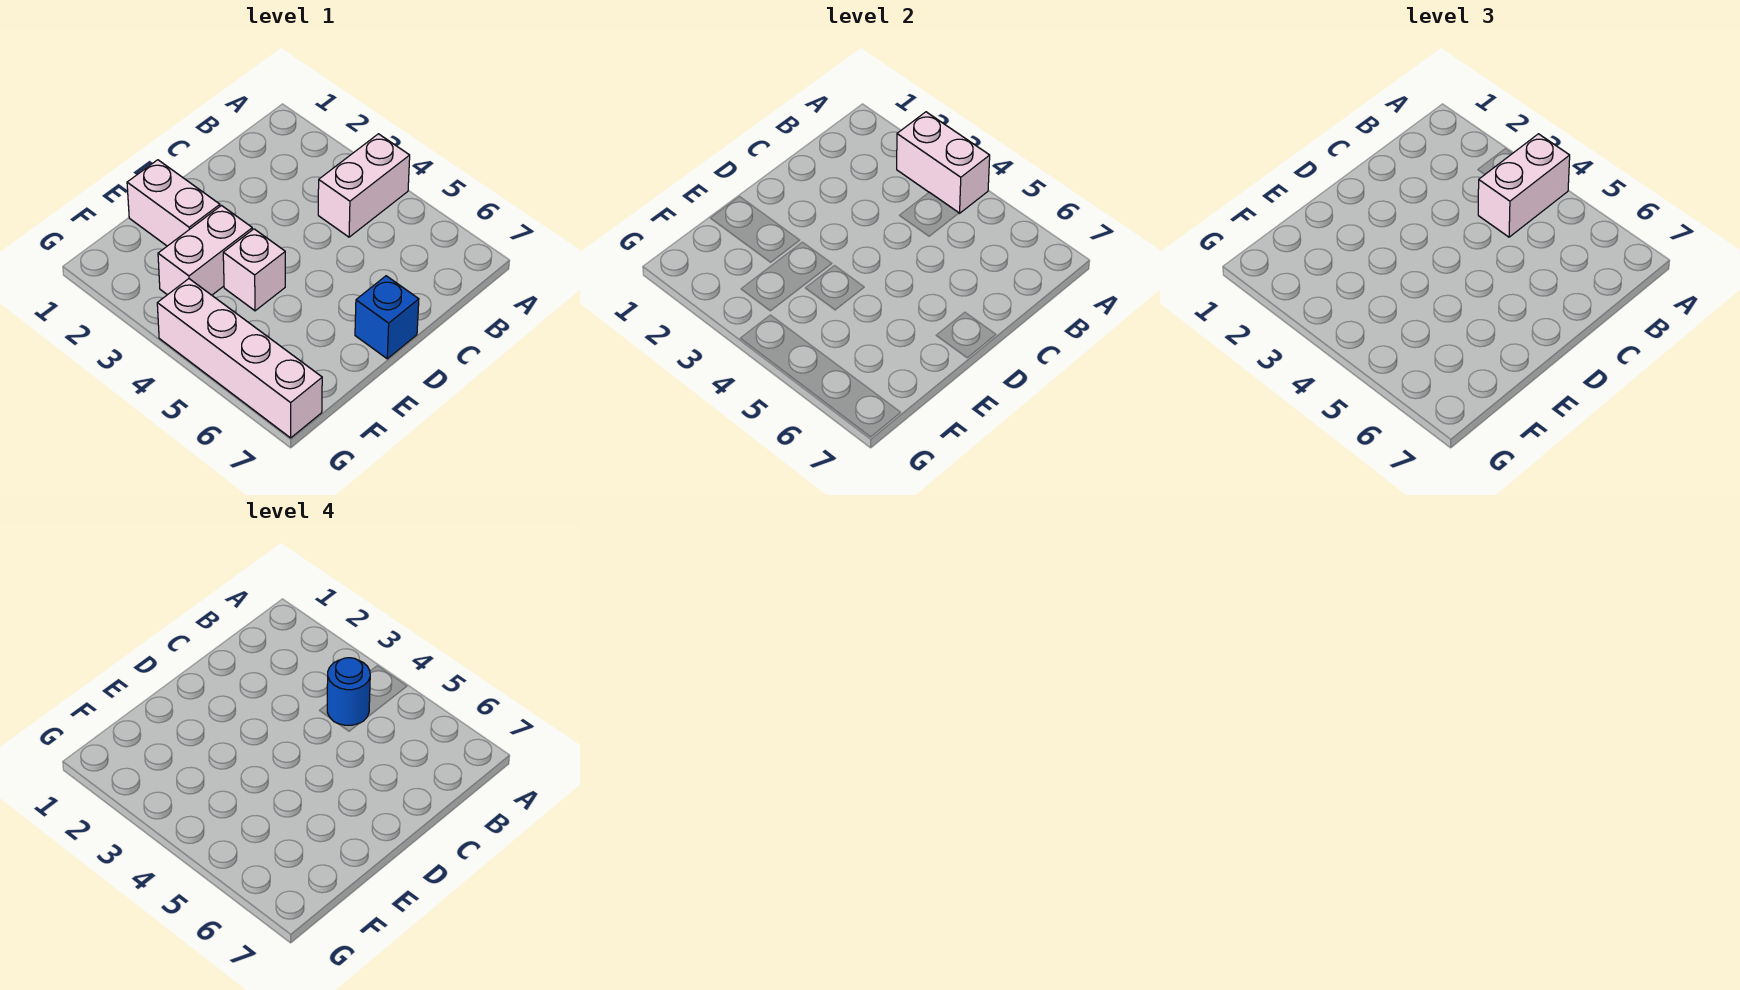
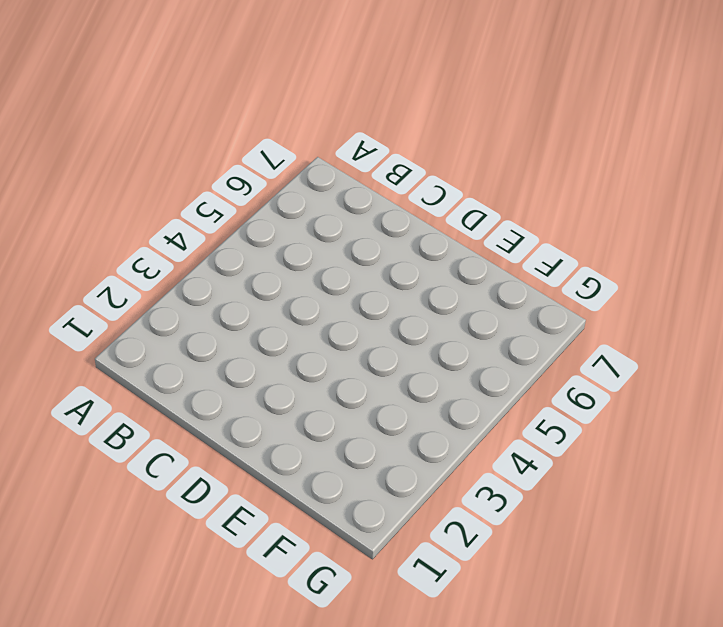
none -> white brick A4:B4 level 1
none -> blue brick D7 level 1

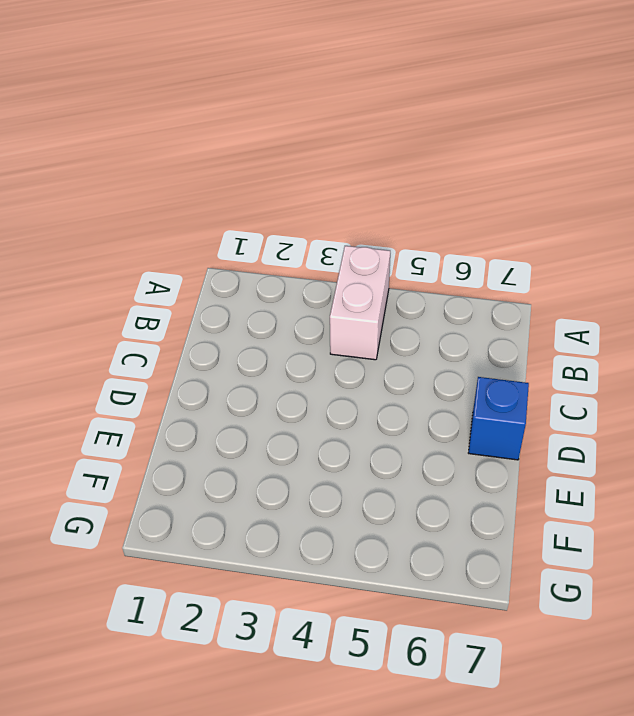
none -> white brick E1:E2 level 1
none -> white brick E3:F3 level 1

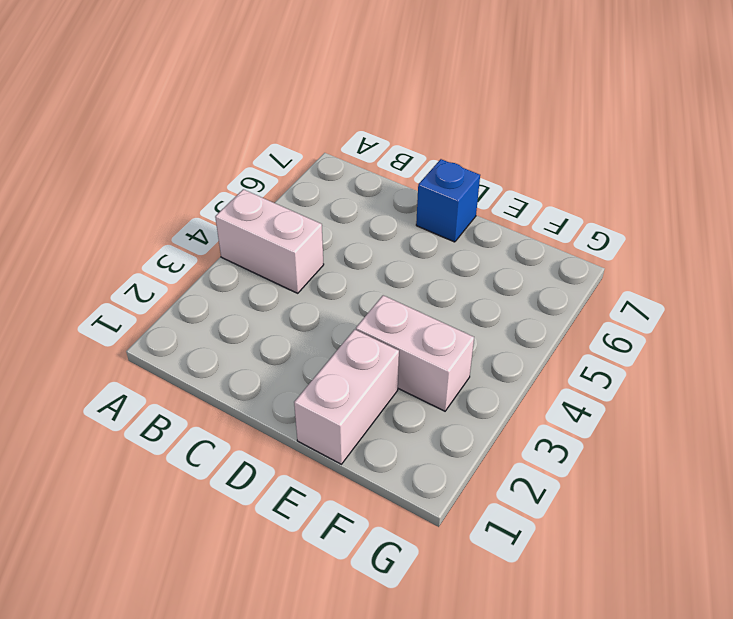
none -> white brick E4 level 1
none -> white brick G4:G7 level 1

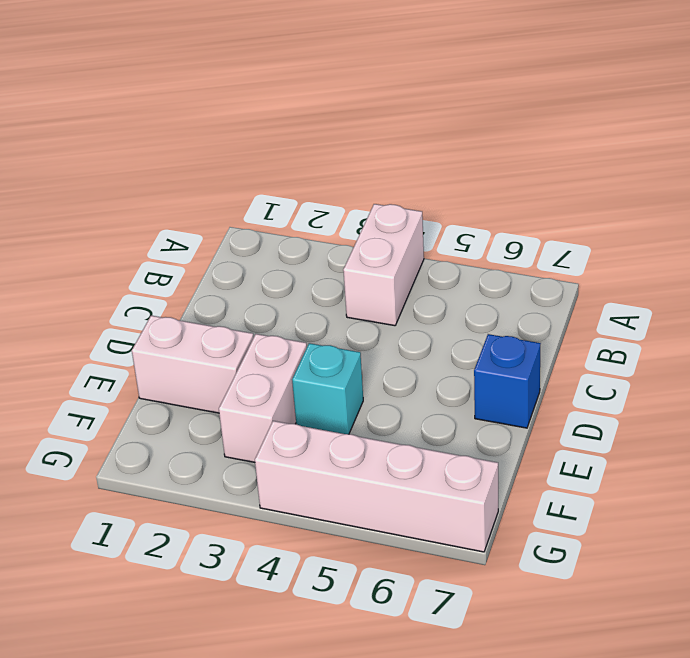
cyan brick E4 level 1 -> white brick E4 level 1
none -> white brick A3:A4 level 2
none -> white brick A4:B4 level 3

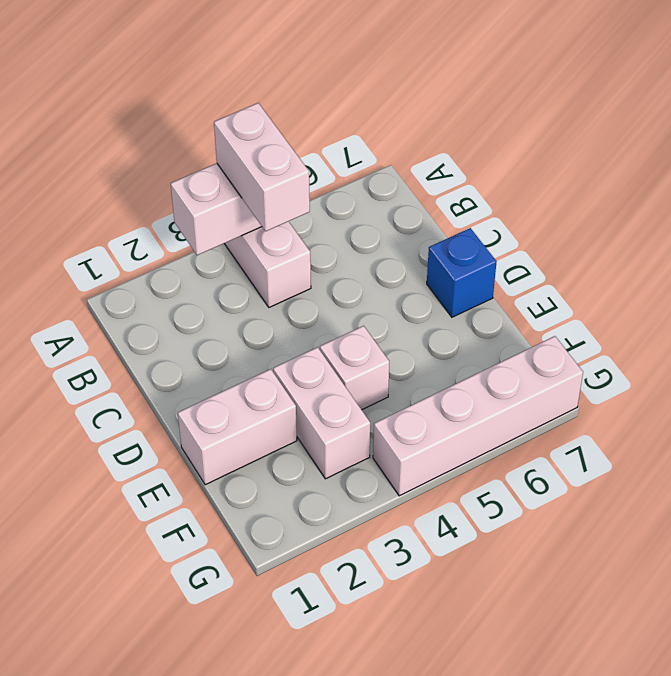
none -> blue round brick B4 level 4

